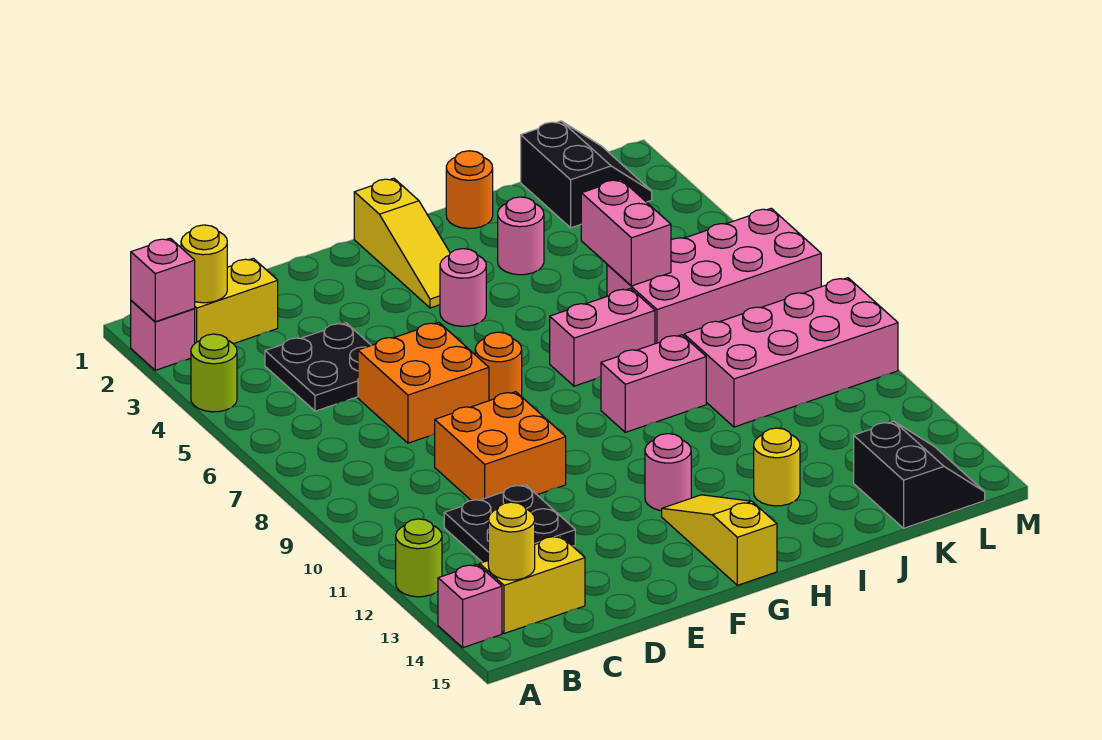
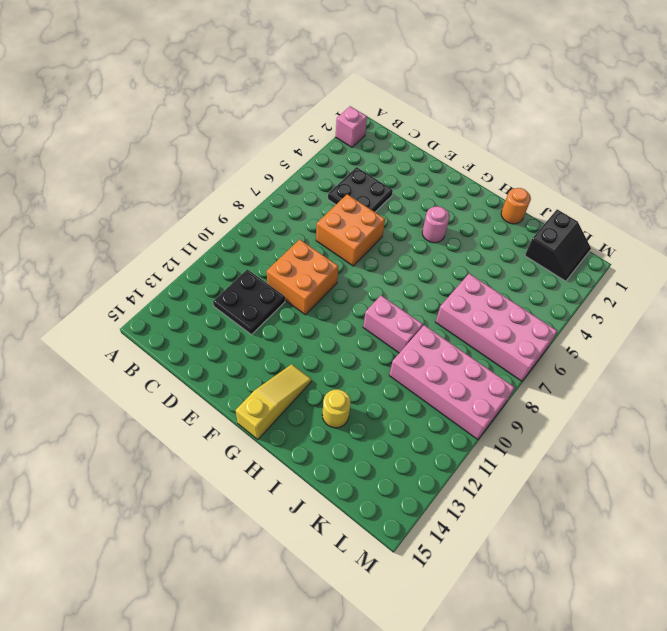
none -> lime round brick A4 level 1
none -> lime round brick A12 level 1
none -> pink brick A14 level 1

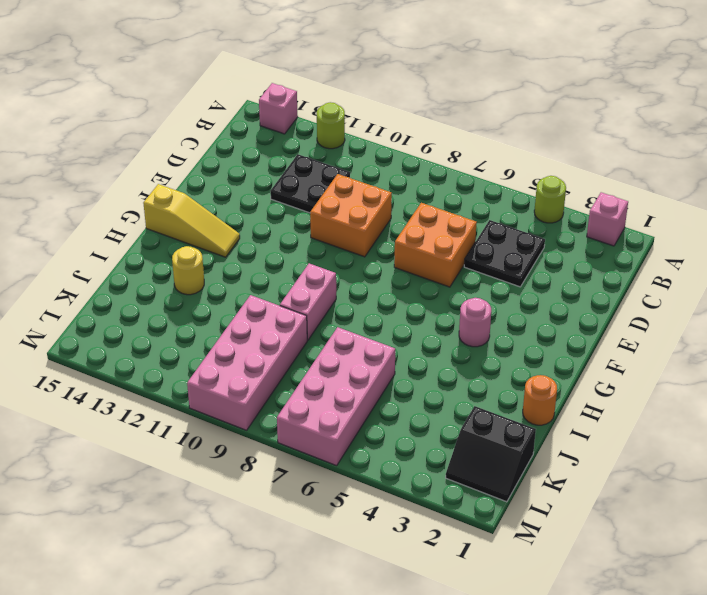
none -> yellow brick B2:C2 level 1
none -> yellow brick B14:C14 level 1
none -> orange round brick F7 level 1

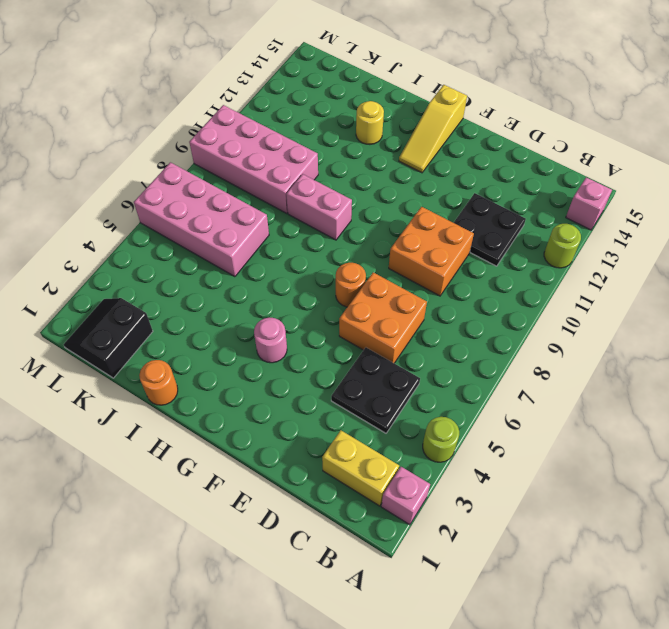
none -> yellow brick B14:C14 level 1
none -> yellow slope G1:G3 level 1 top 1
none -> pink round brick G12 level 1

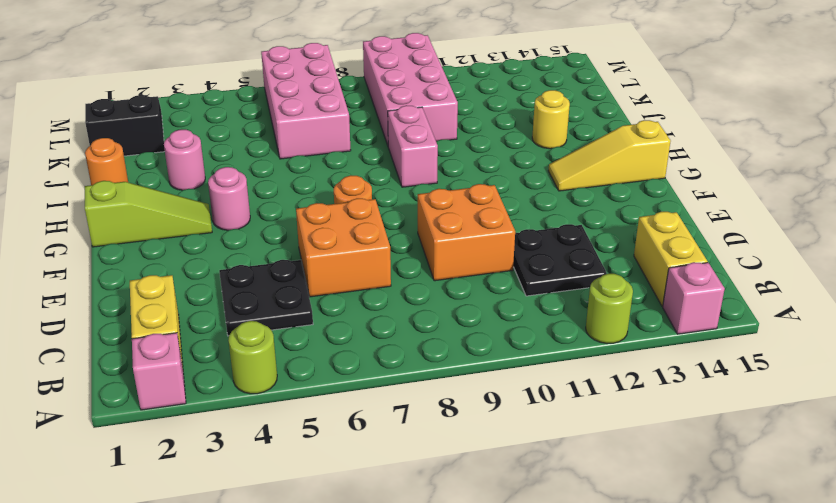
lime slope G1:G3 level 1 top 1 -> yellow slope G1:G3 level 1 top 1
none -> pink round brick G12 level 1
none -> pink brick H7:I7 level 1
none -> black slope K14:L15 level 1 top K

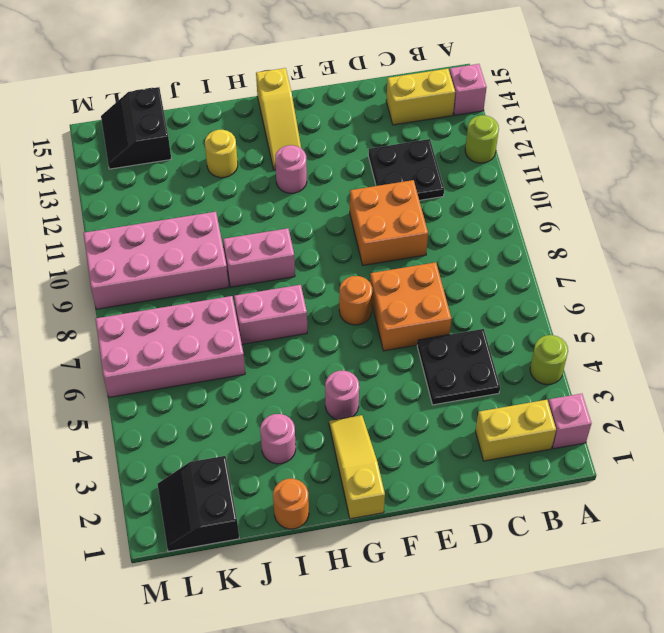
none -> pink brick A2 level 2
none -> yellow round brick B2 level 2
none -> yellow round brick B14 level 2

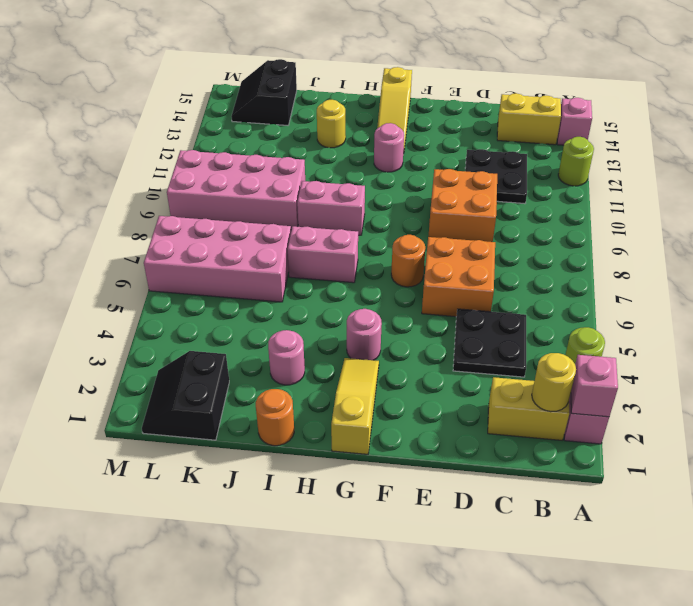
none -> yellow round brick B14 level 2
none -> pink brick J5:J6 level 2

